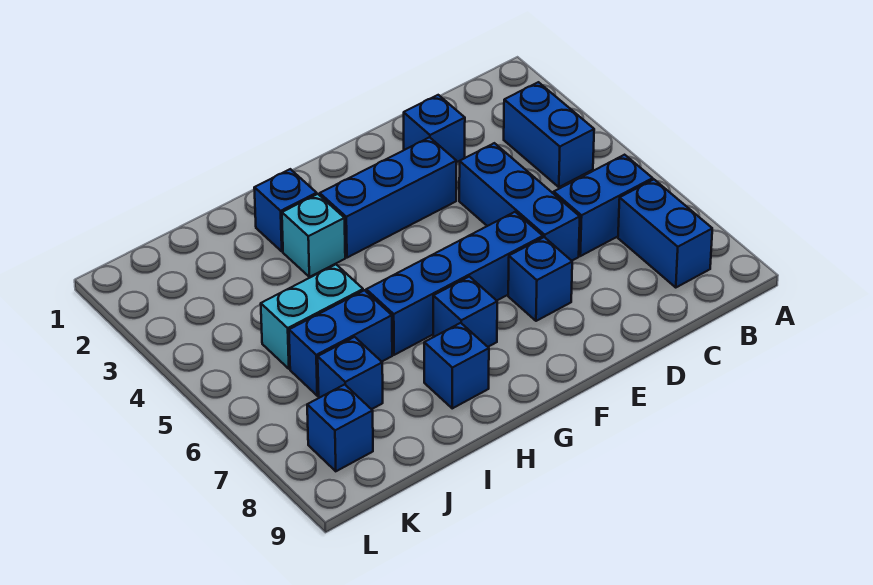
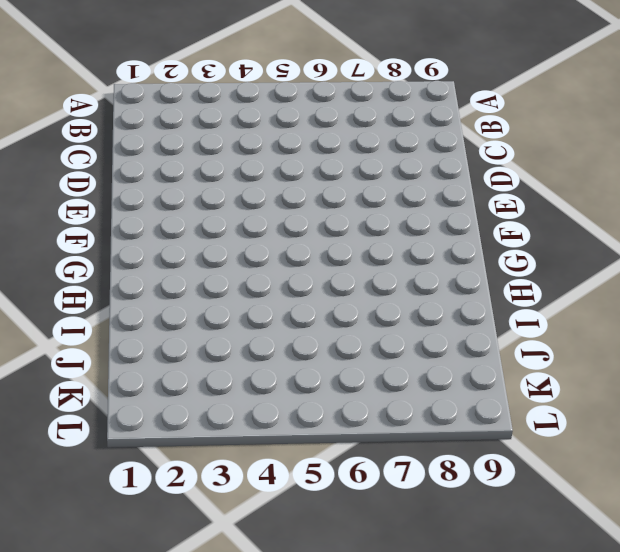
none -> blue brick B3:B4 level 1
none -> blue brick B6:C6 level 1
none -> blue brick B7:B8 level 1

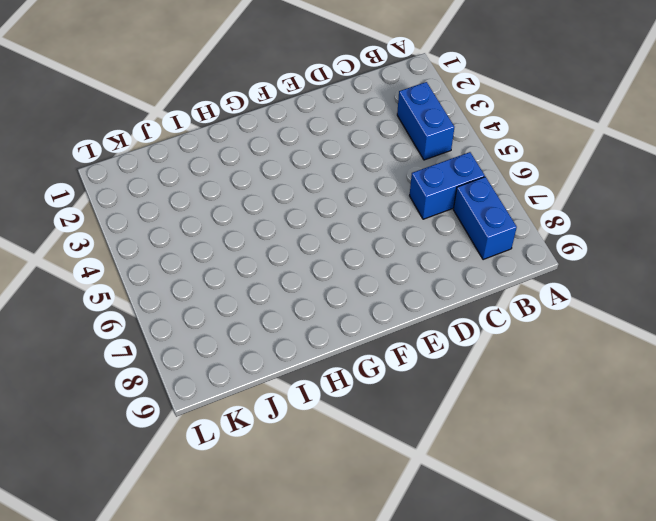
none -> blue brick D2 level 1
none -> blue brick D4:D6 level 1
none -> blue brick E3:G3 level 1

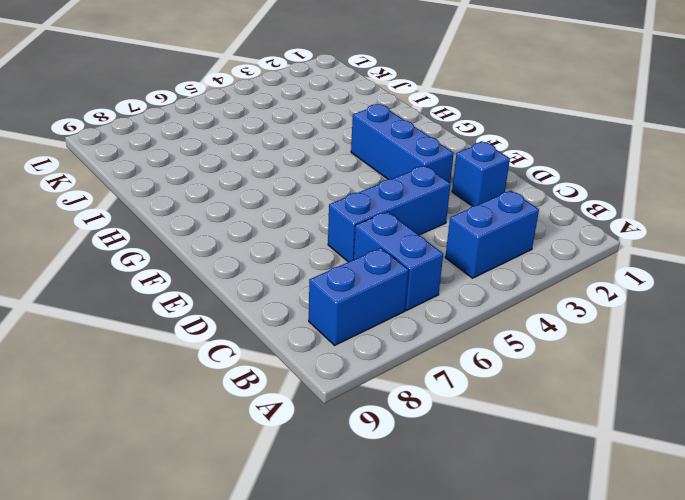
none -> blue brick E6:H6 level 1
none -> blue brick E7 level 1
none -> blue brick G7 level 1

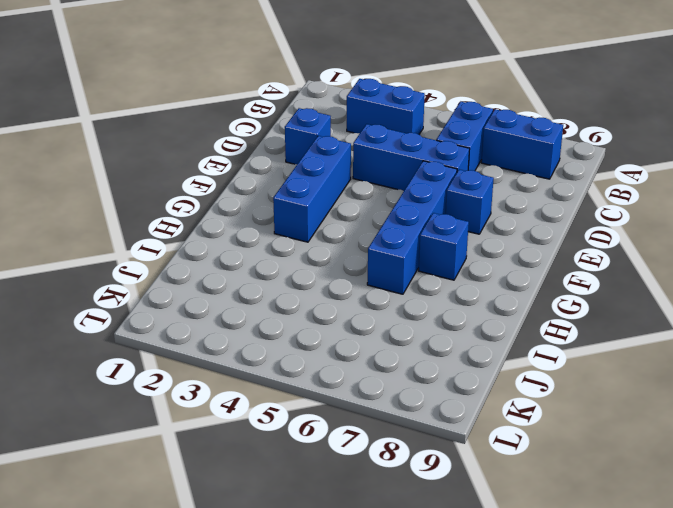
none -> blue brick H2 level 1
none -> cyan brick H3 level 1
none -> blue brick H8 level 1

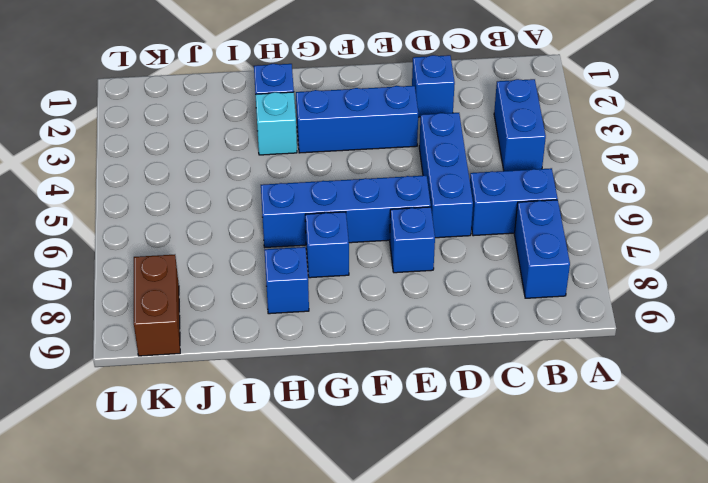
brown brick K8:K9 level 1 -> blue brick K8 level 1
none -> cyan brick I5:J5 level 1
none -> blue brick I6:J6 level 1
none -> blue brick J7 level 1

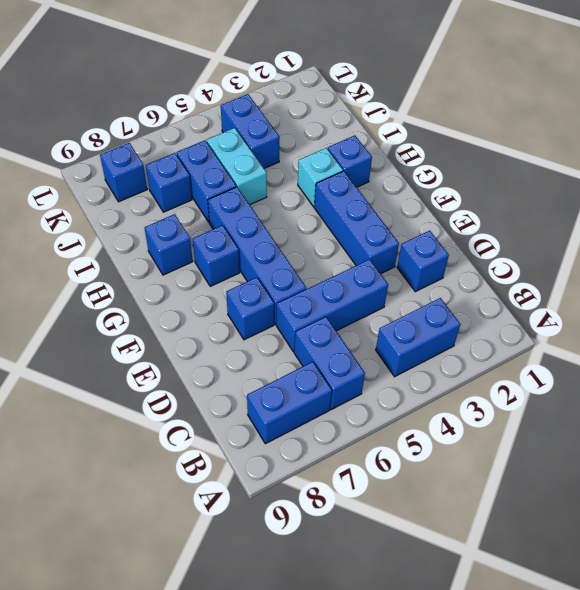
blue brick J4:K4 level 1 -> none

